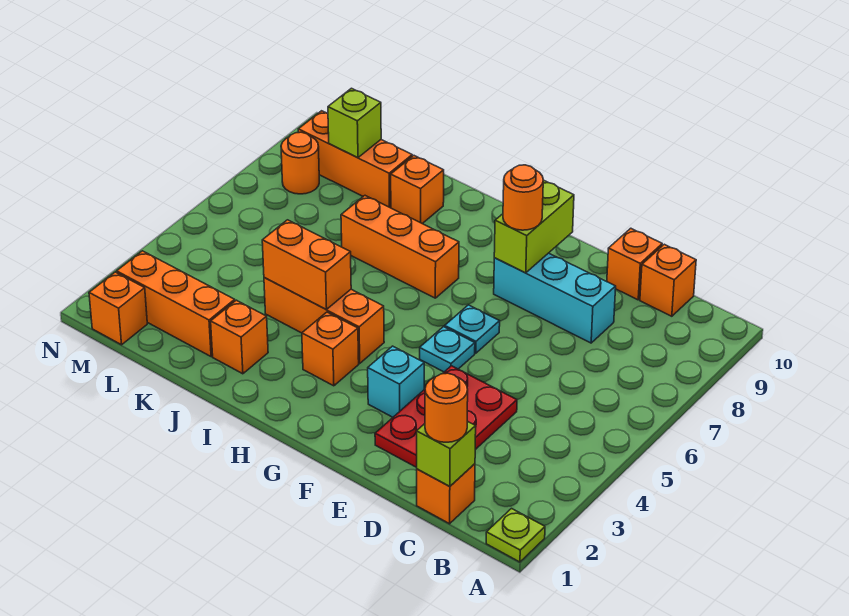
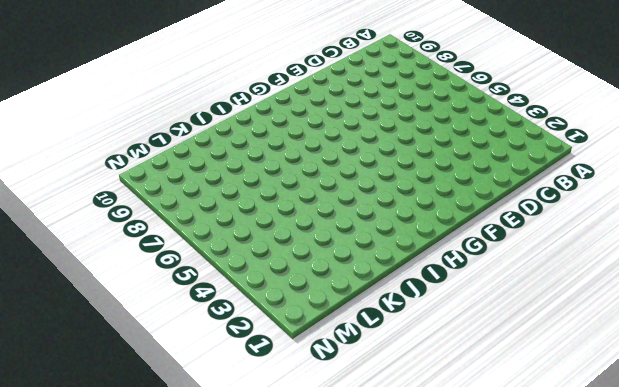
none -> lime plate A1 level 1
none -> orange brick C1 level 1
none -> orange brick C10 level 1

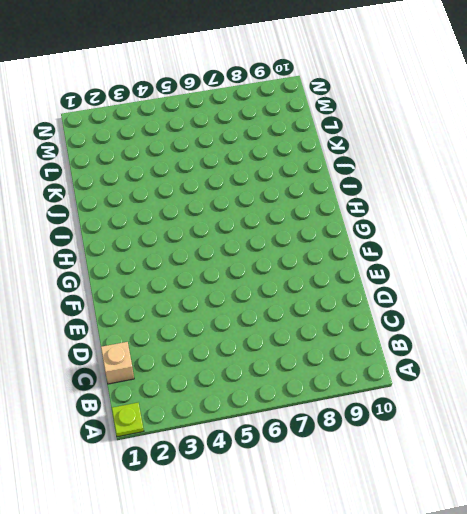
tan brick C1 level 1 -> orange brick C1 level 1
none -> orange brick C10 level 1
none -> red plate D2:E4 level 1
none -> cyan brick D8:F8 level 1

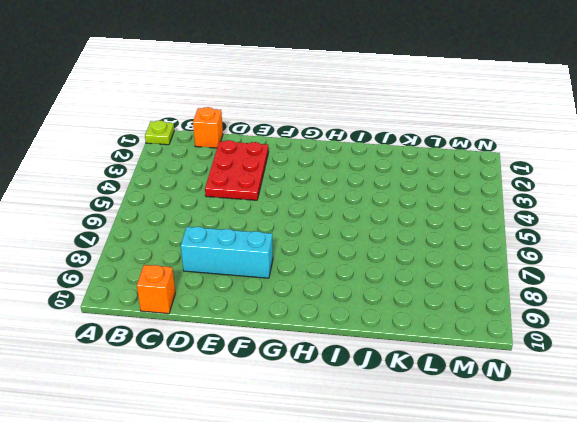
none -> orange brick D10 level 1
none -> cyan brick F3 level 1
none -> cyan plate F5 level 1

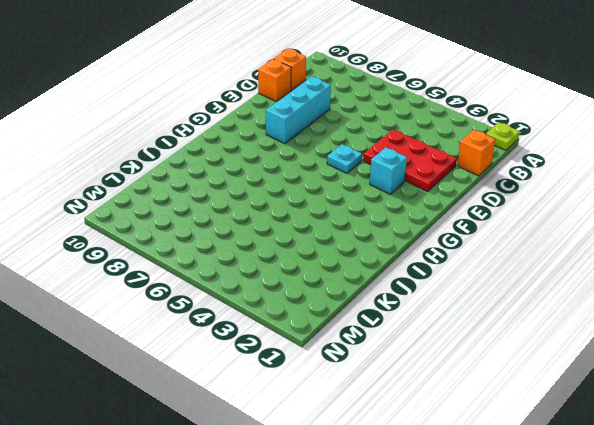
none -> cyan plate F6 level 1
none -> orange brick H3 level 1
none -> orange brick H4:J4 level 1

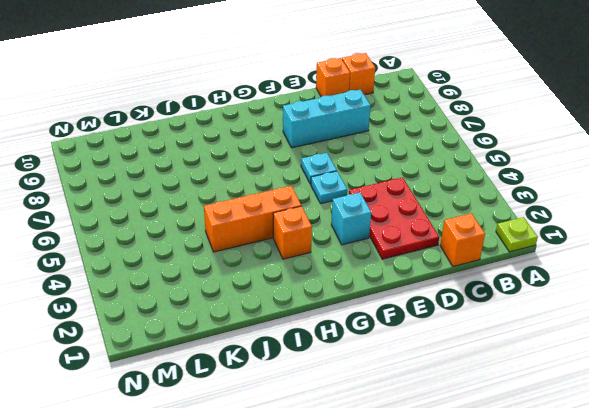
none -> orange brick H7:J7 level 1
none -> orange brick J2 level 1
none -> orange brick J9 level 1

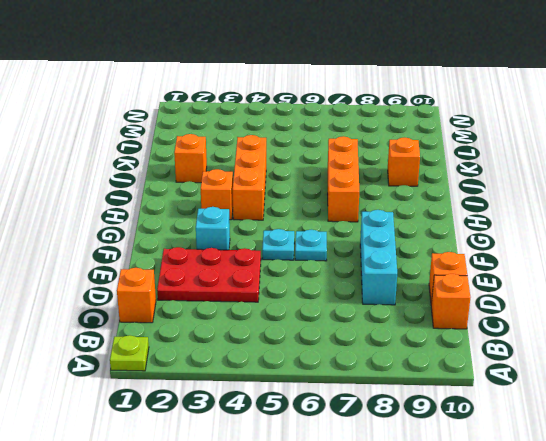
none -> orange brick K2:M2 level 1
none -> orange brick K9:M9 level 1
none -> orange brick M1 level 1

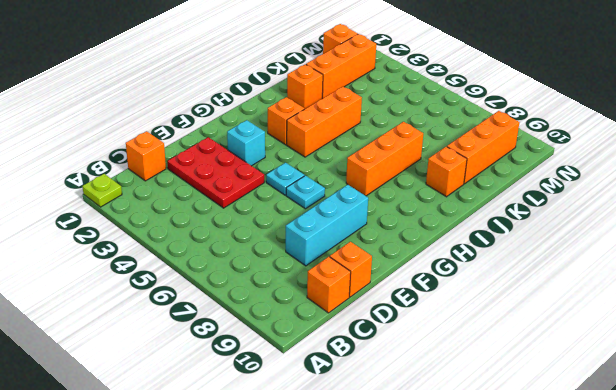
none -> orange round brick M8 level 1
none -> lime brick C1 level 2
none -> lime brick F8:F9 level 2

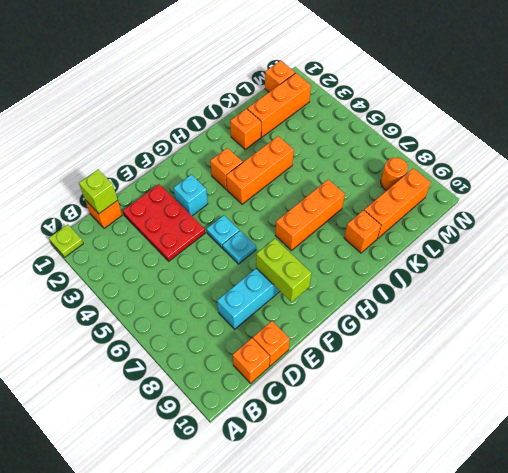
none -> orange brick I4:J4 level 2
none -> lime brick L9 level 2
none -> orange round brick C1 level 3

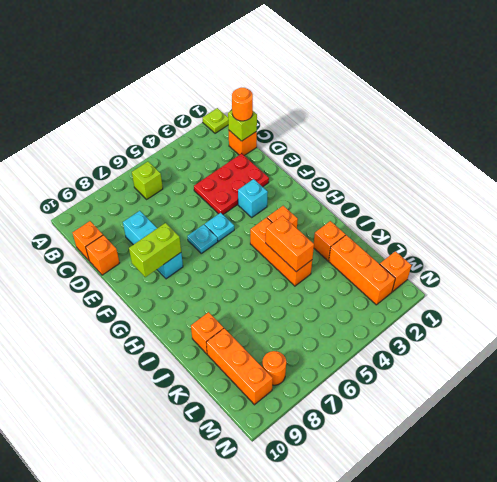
lime brick B6 level 1 -> lime brick L9 level 2
none -> orange brick H7:J7 level 1
none -> orange round brick F8 level 3

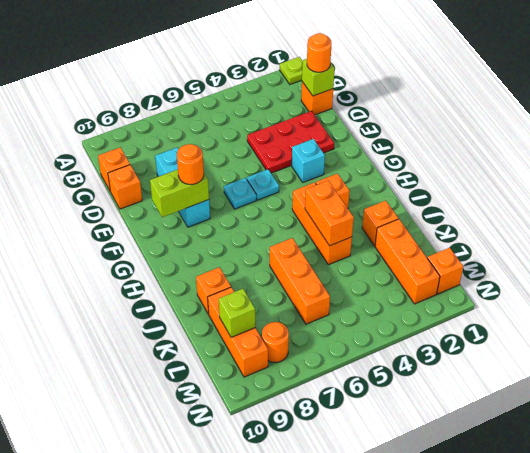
orange brick J6:L6 level 1 -> orange brick H7:J7 level 1

